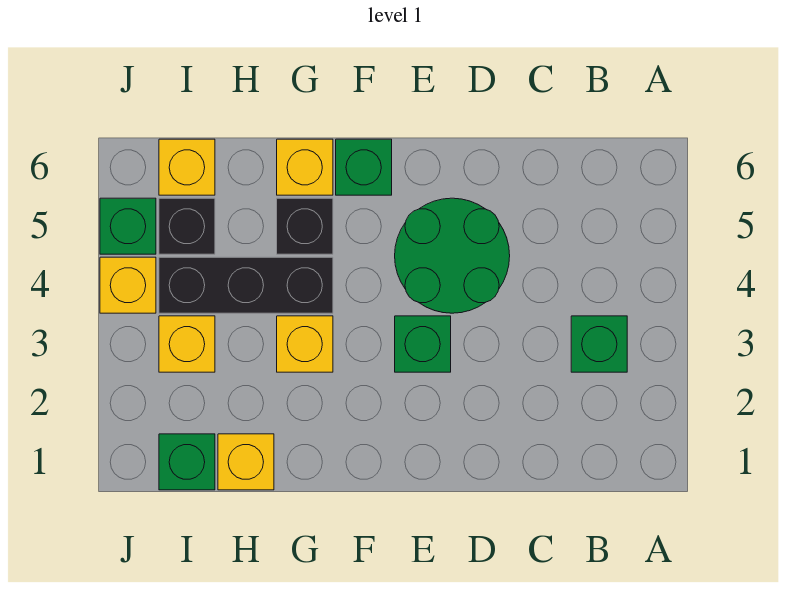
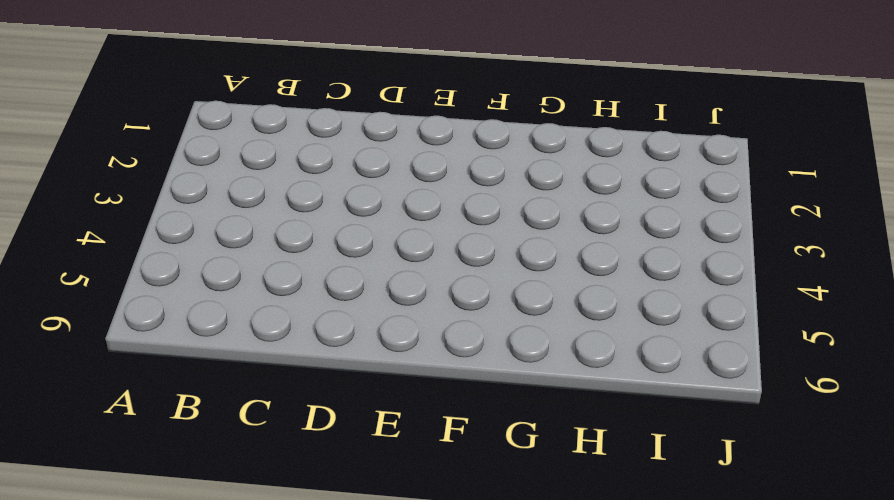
none -> green brick B3 level 1
none -> green round brick D4:E5 level 1
none -> green brick E3 level 1

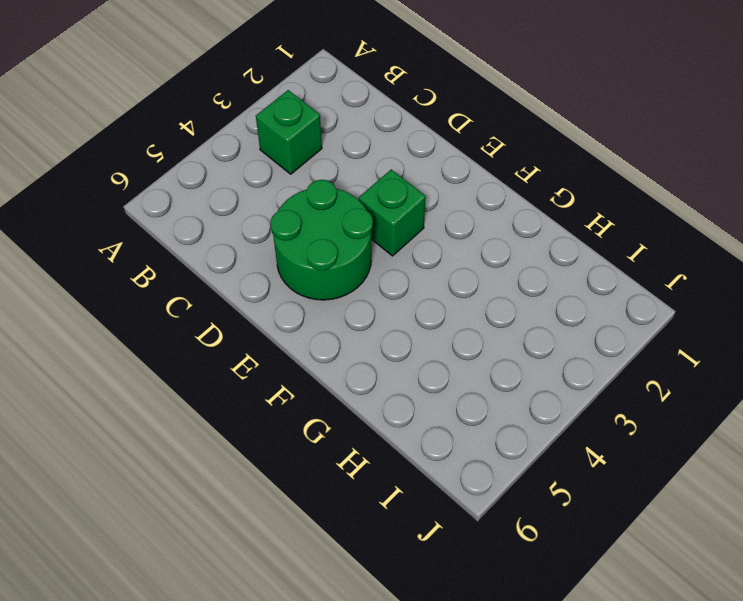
none -> green brick F6 level 1
none -> yellow brick G3 level 1
none -> black brick G4:I4 level 1

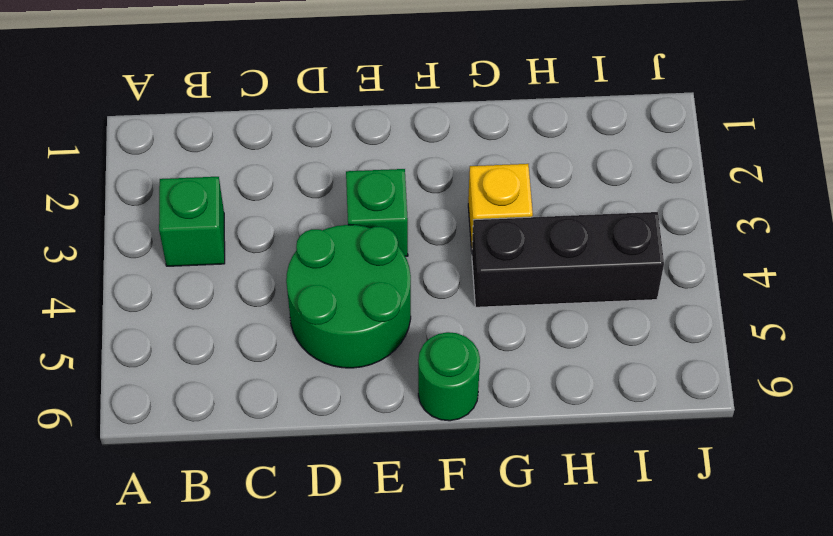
green round brick F6 level 1 -> green brick F6 level 1
none -> black brick G5 level 1
none -> yellow brick G6 level 1
none -> yellow brick H1 level 1

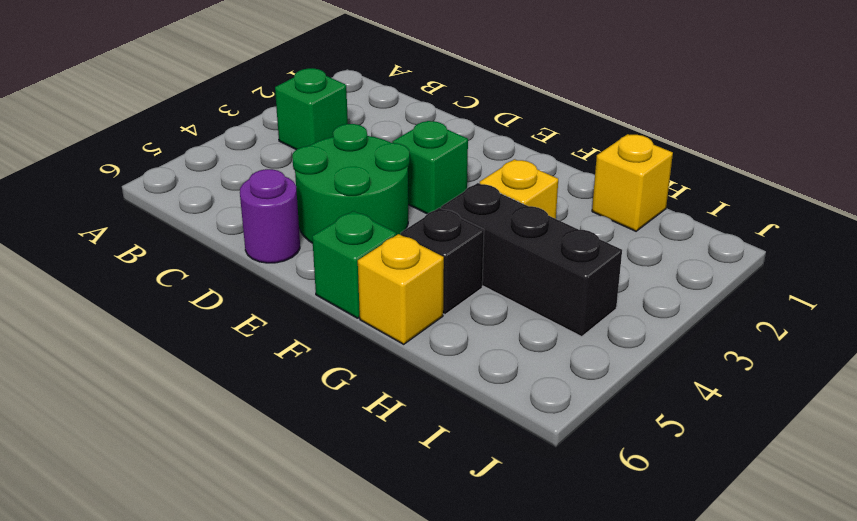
purple round brick D6 level 1 -> none
none -> green brick I1 level 1
none -> yellow brick I3 level 1
none -> black brick I5 level 1

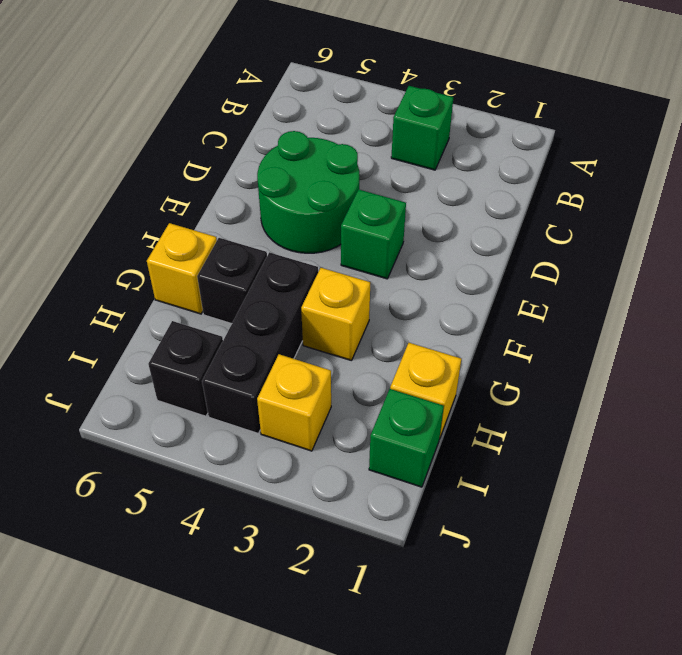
none -> green brick F6 level 1
none -> yellow brick I6 level 1
none -> yellow brick J4 level 1

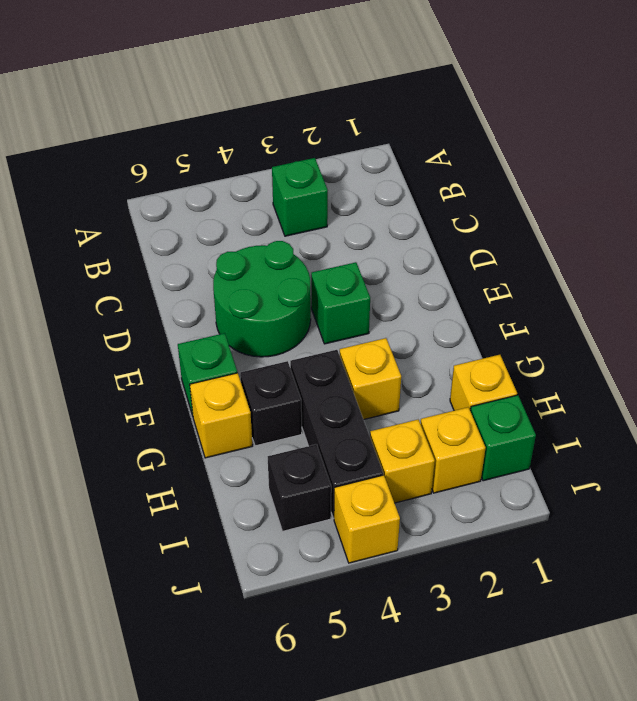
yellow brick I2 level 1 -> yellow brick I6 level 1
none -> green brick J5 level 1

